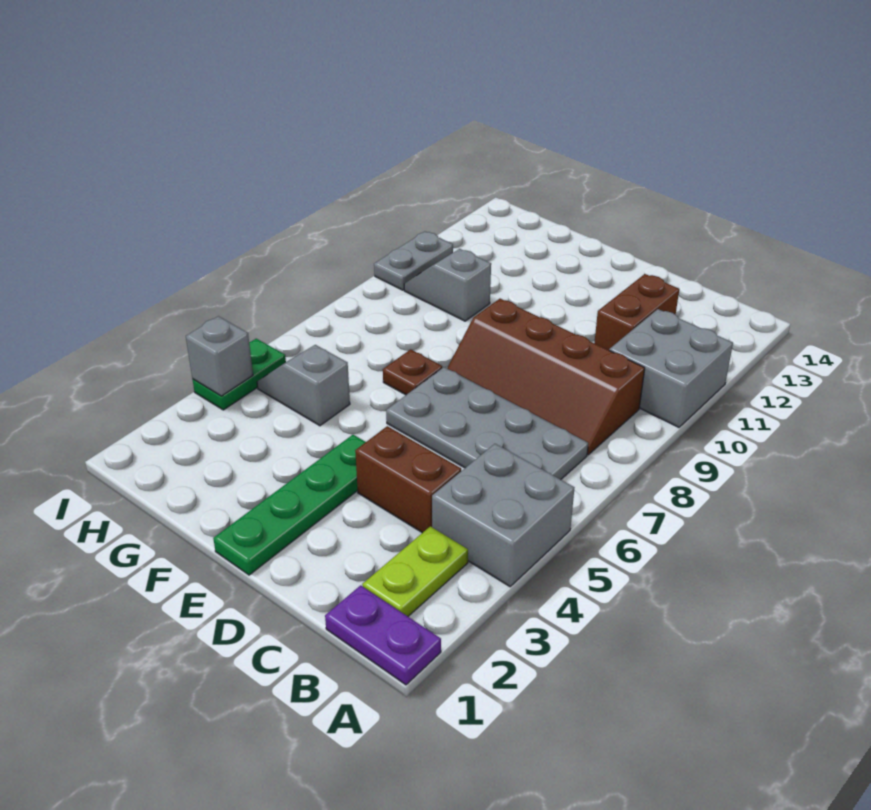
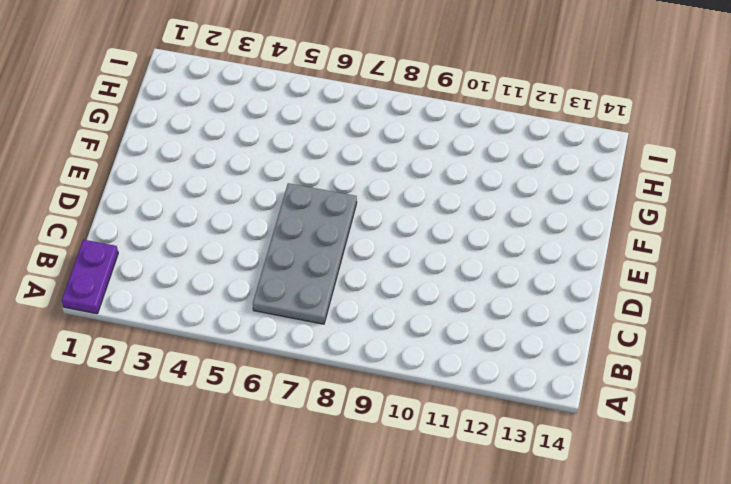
none -> grey brick A4:B5 level 1
none -> grey brick A10:B11 level 1
none -> lime plate B2:B3 level 1

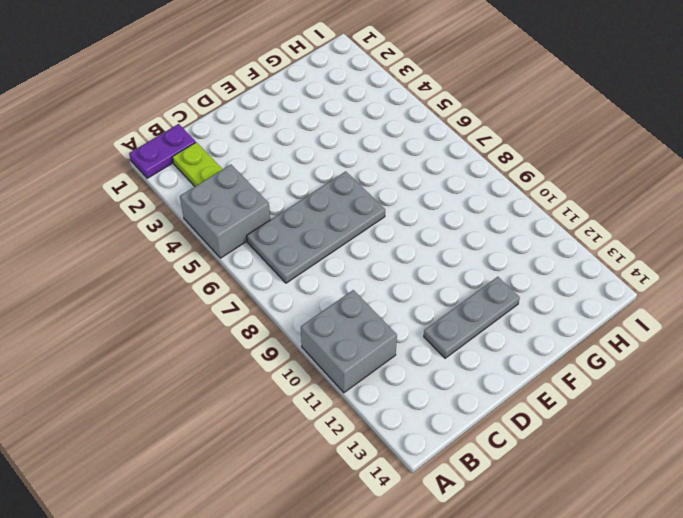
grey plate D12:F12 level 1 -> none
none -> brown slope B8:E9 level 1 top 9
none -> brown brick C4:D4 level 1
none -> brown brick C11:C12 level 1

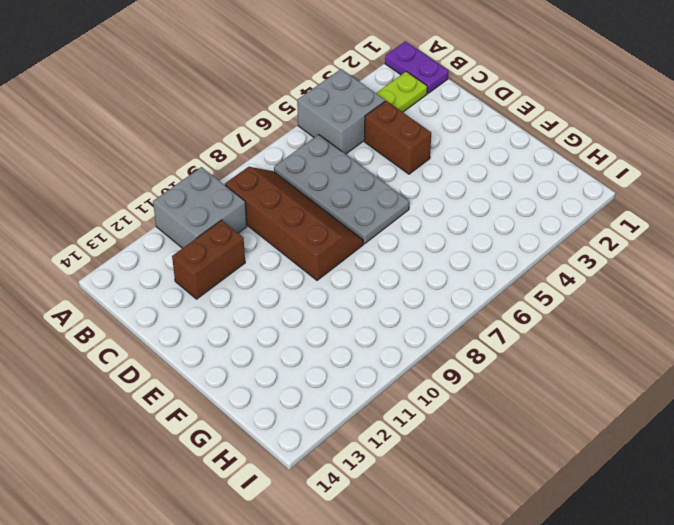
none -> green plate E1:E4 level 1
none -> brown plate F7 level 1
none -> grey slope G5:H5 level 1 top G

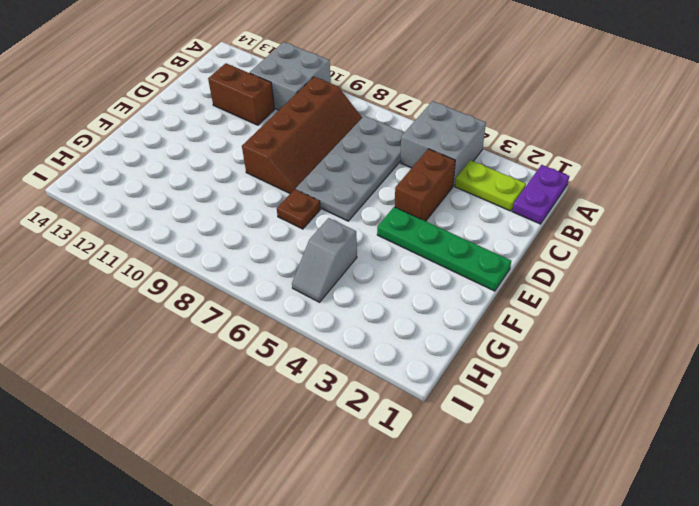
none -> grey slope G10:H10 level 1 top G
none -> green plate I4:I5 level 1
none -> grey plate I10:I11 level 1

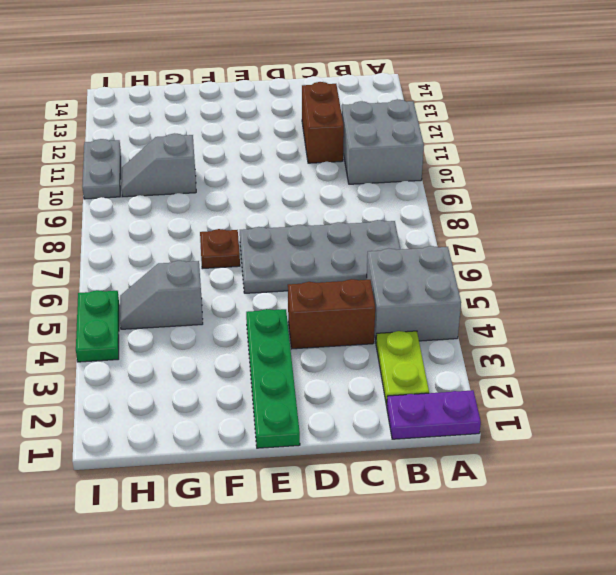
none -> brown slope B8:E9 level 1 top 9
none -> grey brick I4 level 2

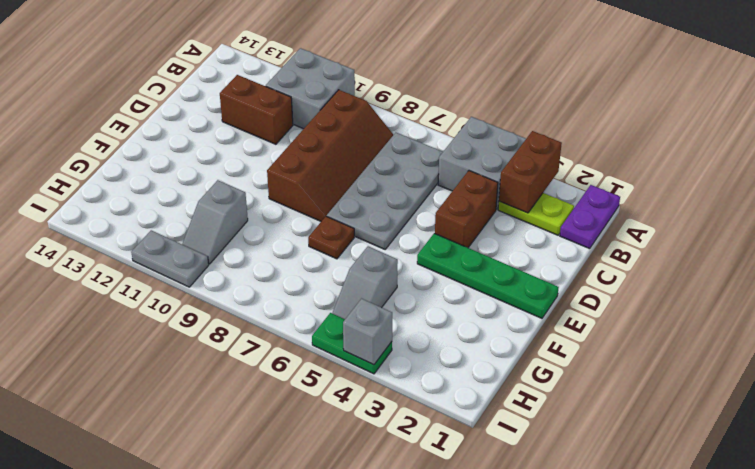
brown brick A3:B3 level 2 -> none

